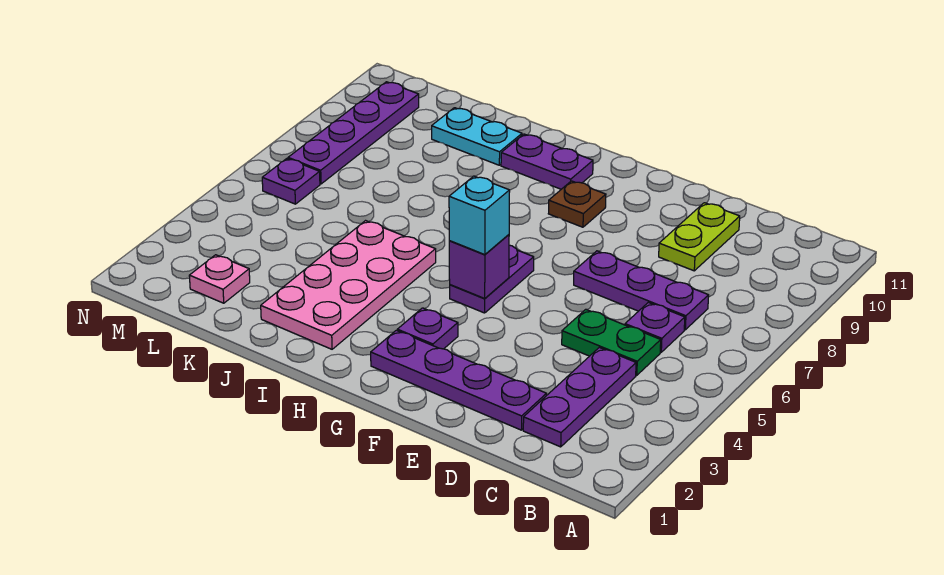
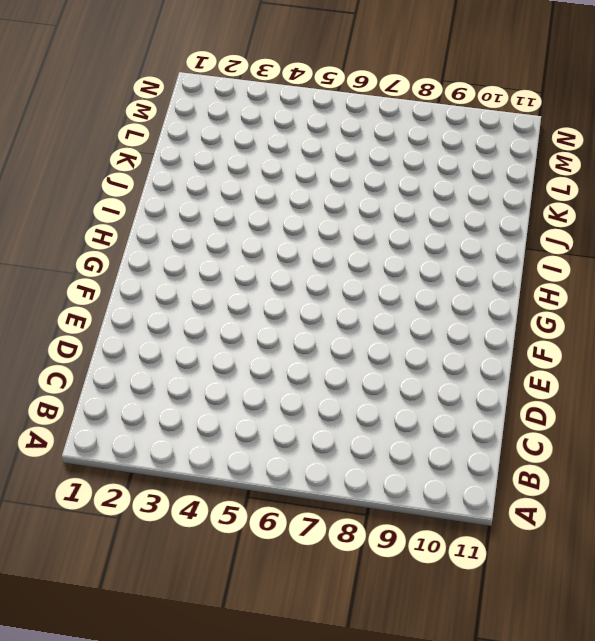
none -> purple plate C2:C4 level 1
none -> green plate C5:D5 level 1
none -> purple plate C6 level 1

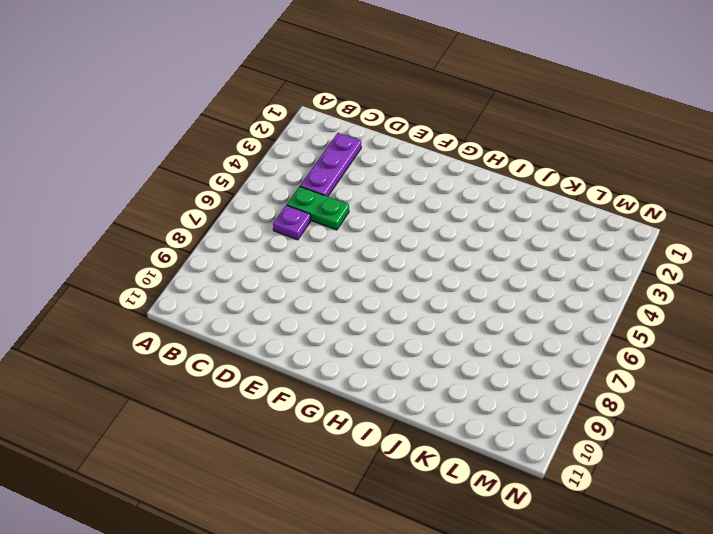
none -> purple plate C7:E7 level 1
none -> purple plate D2:G2 level 1
none -> lime plate D9:D10 level 1

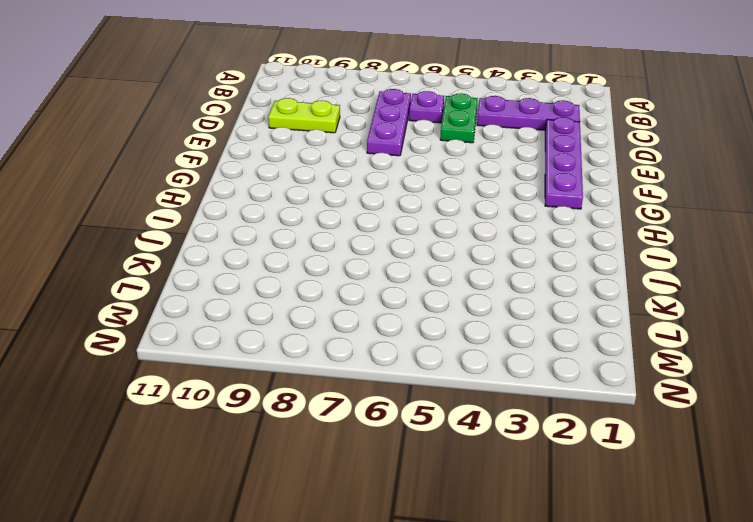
none -> purple plate G3 level 1
none -> purple plate G5:G6 level 1
none -> brown plate G9 level 1

